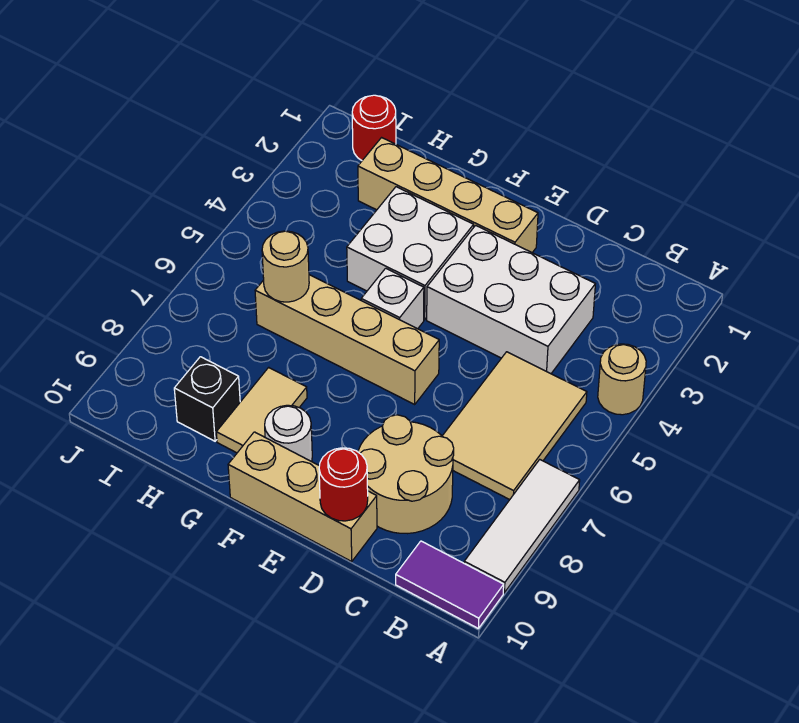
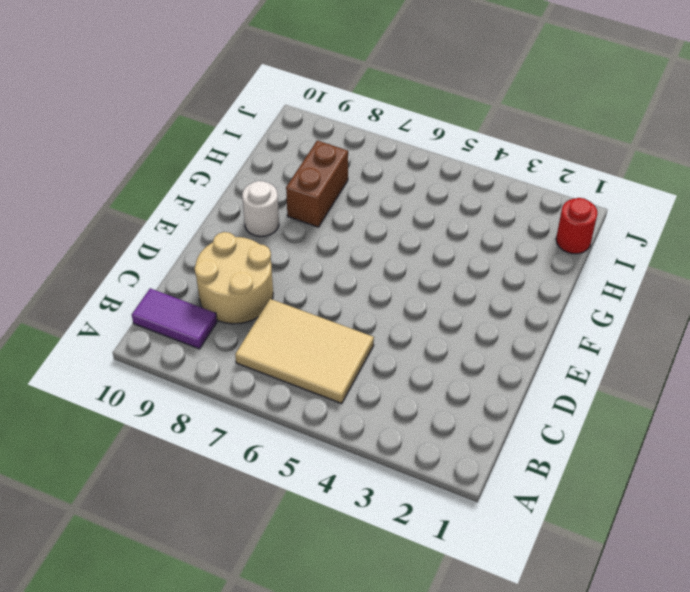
purple tile B9:B10 level 1 -> purple tile A10:B10 level 1
brown brick G8:H8 level 1 -> tan tile G8:G9 level 1
none -> tan round brick A4 level 1
none -> white tile A7:A9 level 1
none -> white brick C3:E4 level 1

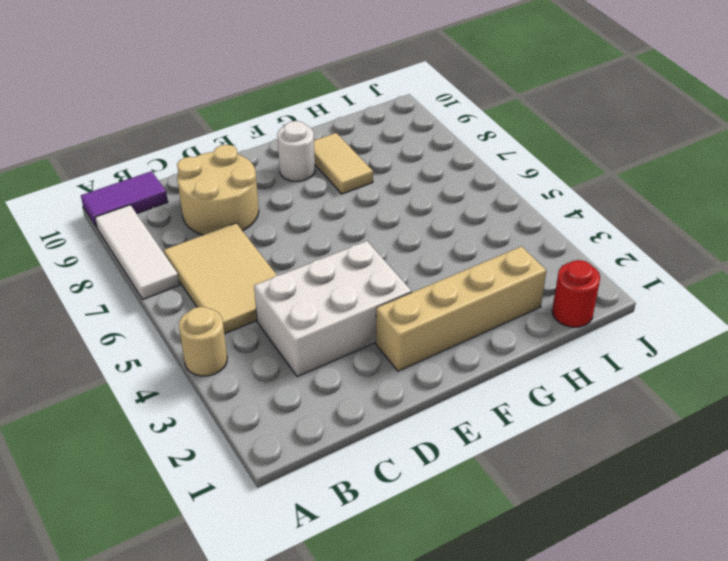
none -> tan brick D10:F10 level 1
none -> tan brick E6:H6 level 1
none -> white brick F3:G4 level 1

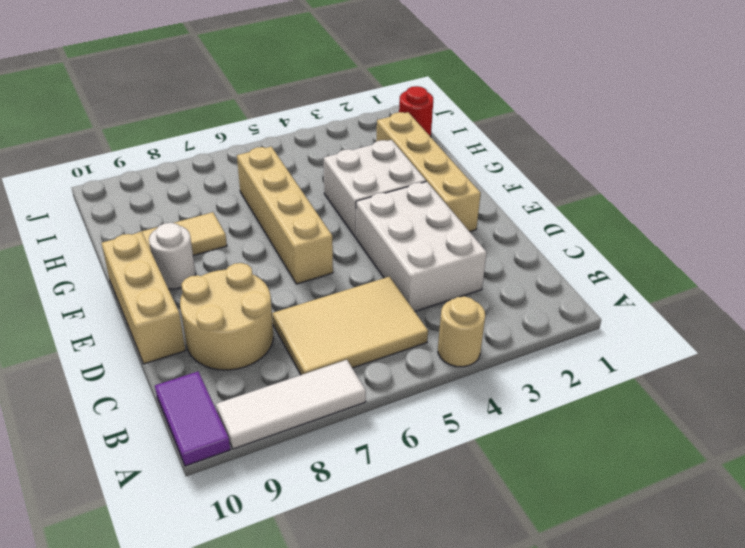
none -> white brick F5 level 1
none -> black brick H9 level 1
none -> red round brick D10 level 2

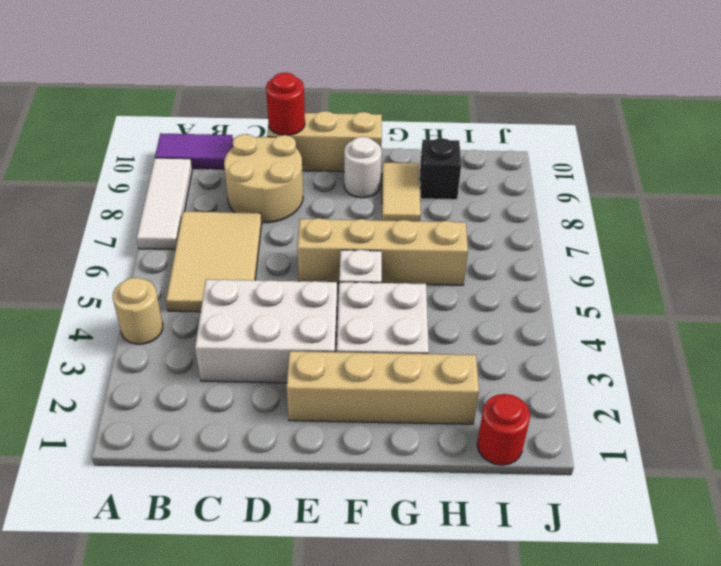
none -> tan round brick H6 level 2

